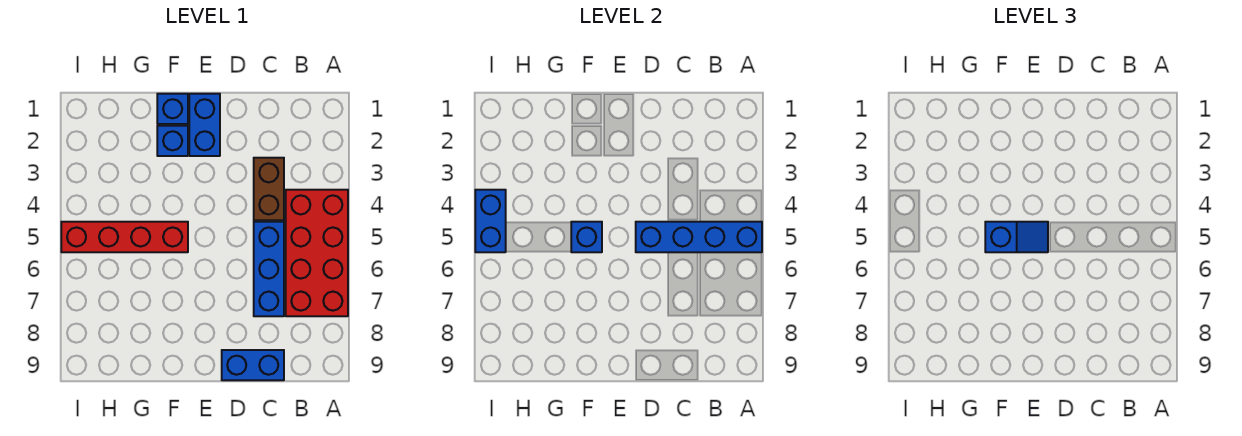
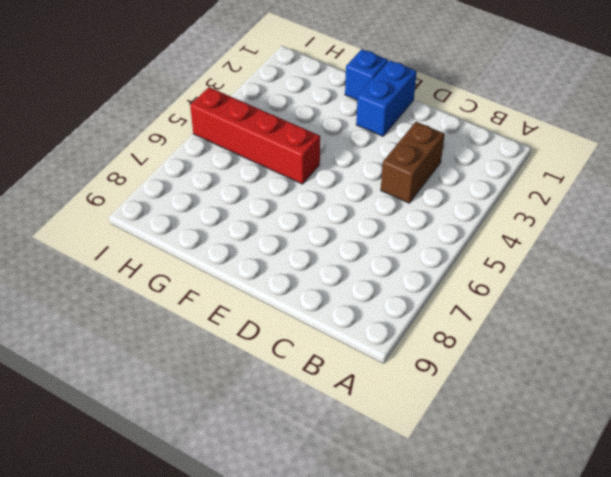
none -> red brick A4:B7 level 1
none -> blue brick C5:C7 level 1
none -> blue brick C9:D9 level 1

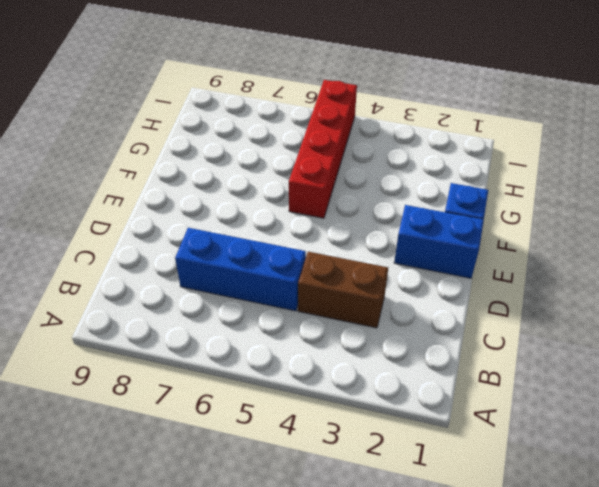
none -> red brick A4:B7 level 1
none -> blue brick C9:D9 level 1
none -> blue brick F2 level 1

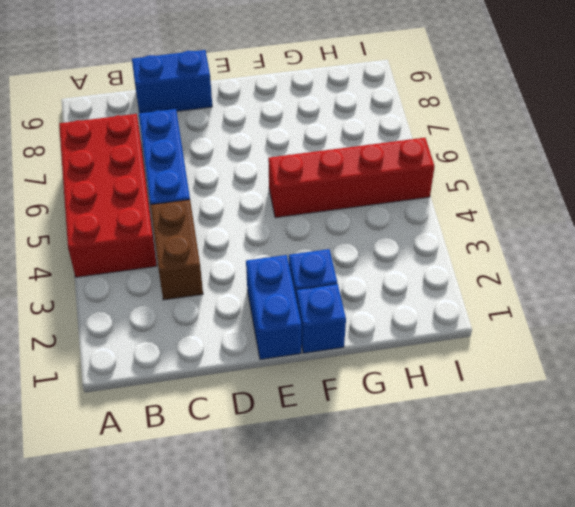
none -> blue brick A5:D5 level 2
none -> blue brick F5 level 2
none -> blue brick I4:I5 level 2

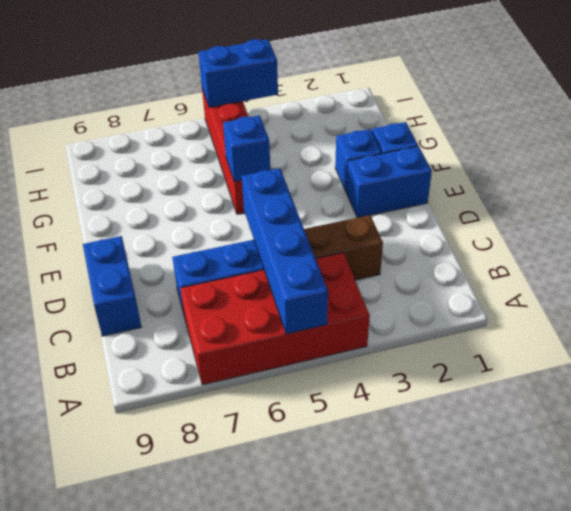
none -> blue slope E5:F5 level 3 top F

